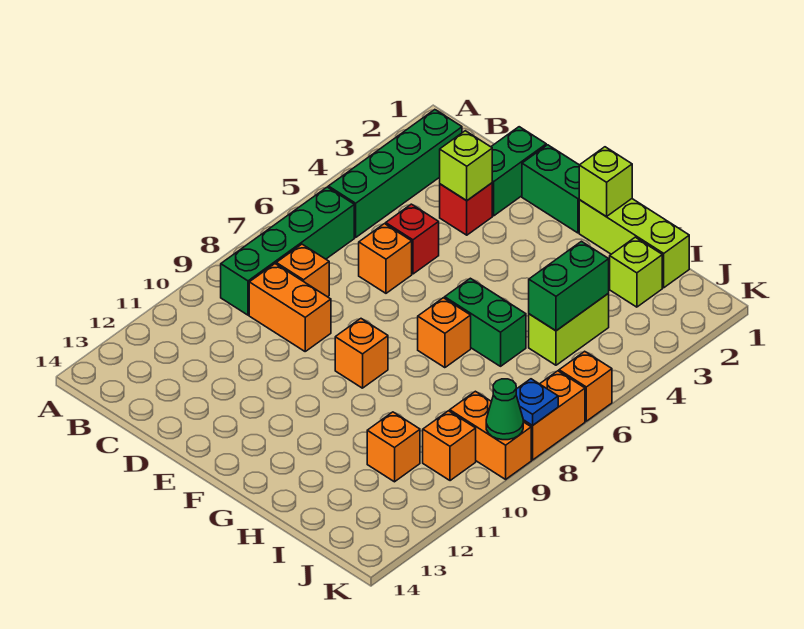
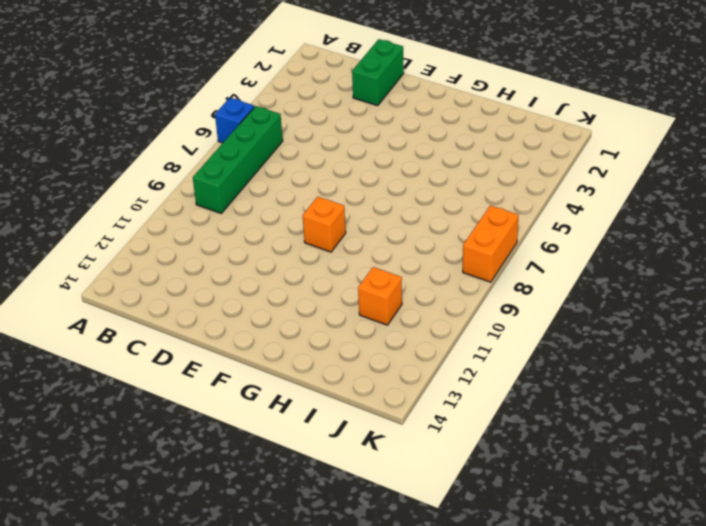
blue brick A6 level 1 -> none
none -> green brick B2:B5 level 1
none -> orange brick C8 level 1
none -> orange brick C9:D9 level 1

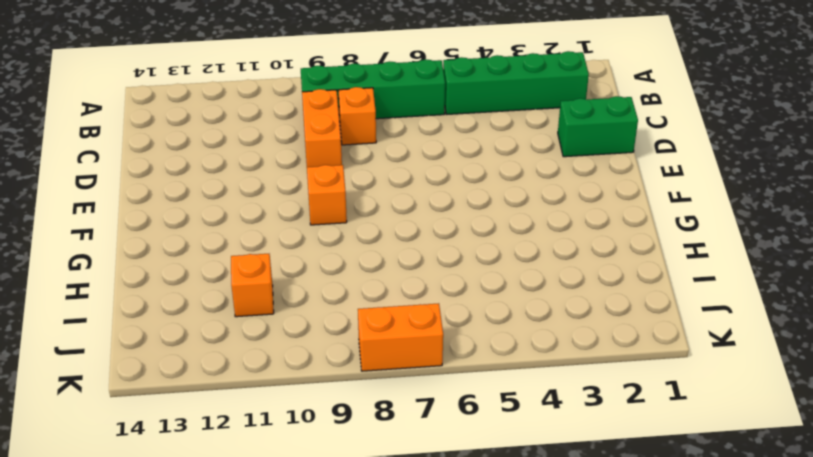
none -> red brick D3 level 1
none -> red brick D5 level 1
none -> orange brick D6 level 1

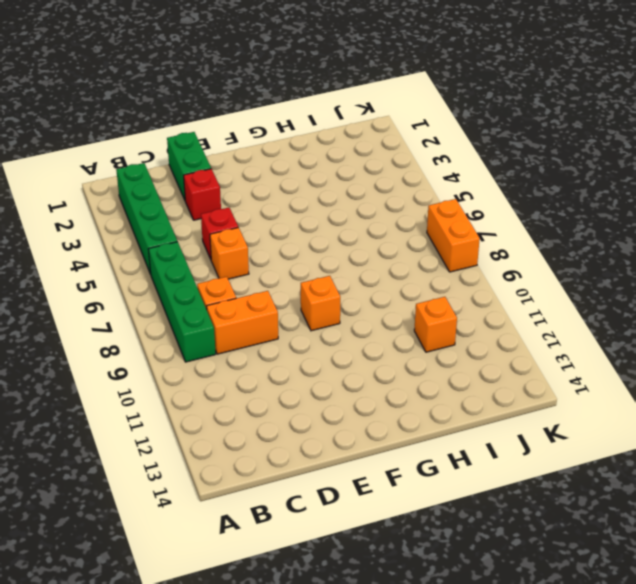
none -> green brick E1:F1 level 1
none -> lime brick G1:I1 level 1
none -> green brick G6:H6 level 1

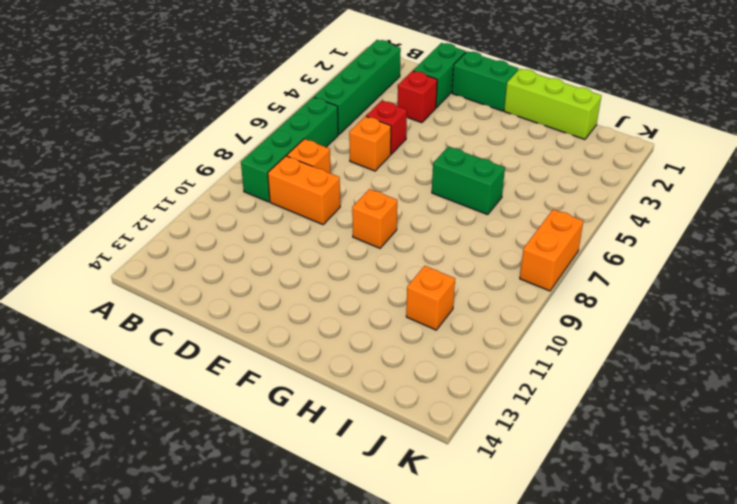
none -> orange brick G7 level 1
none -> lime brick I2 level 1
none -> lime brick I4:I5 level 1

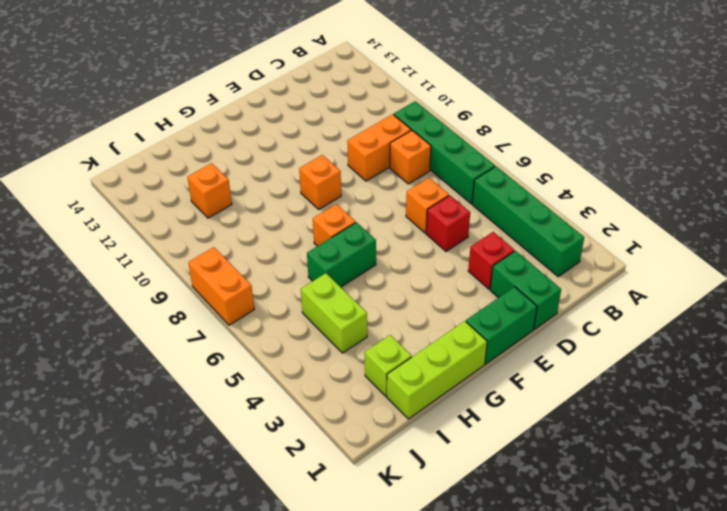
none -> orange brick J9:K9 level 1
none -> orange brick J10 level 1
none -> orange brick K6 level 1

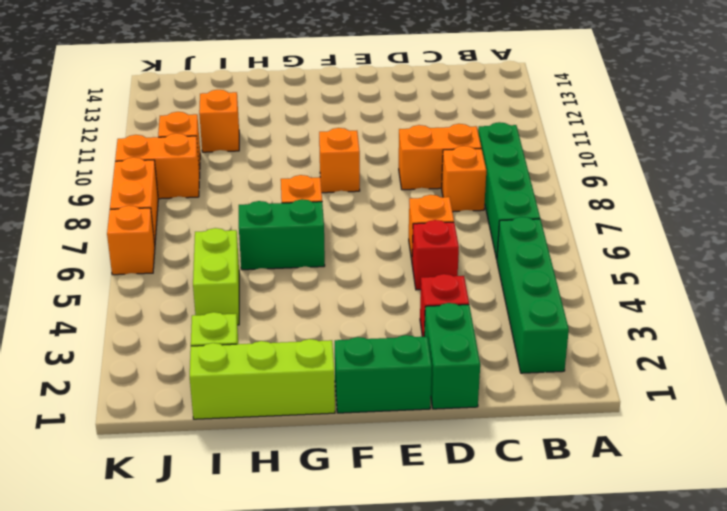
none -> lime brick D3 level 2
none -> lime brick G1 level 2
none -> green brick I4:I5 level 2

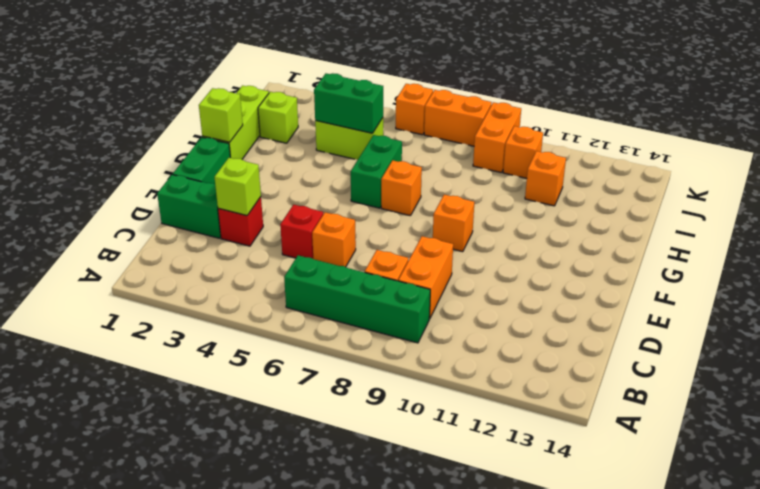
none -> green brick B2:B5 level 1
none -> blue plate K8 level 2
none -> green cone K9 level 2

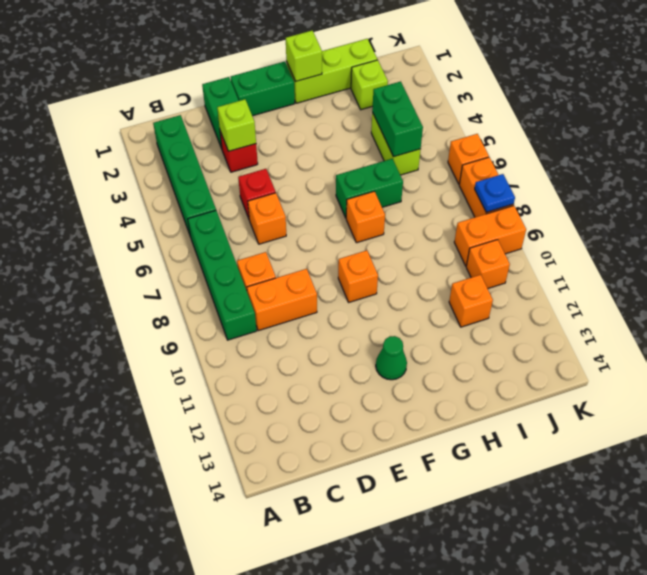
green cone F12 level 1 -> green cone K9 level 2

